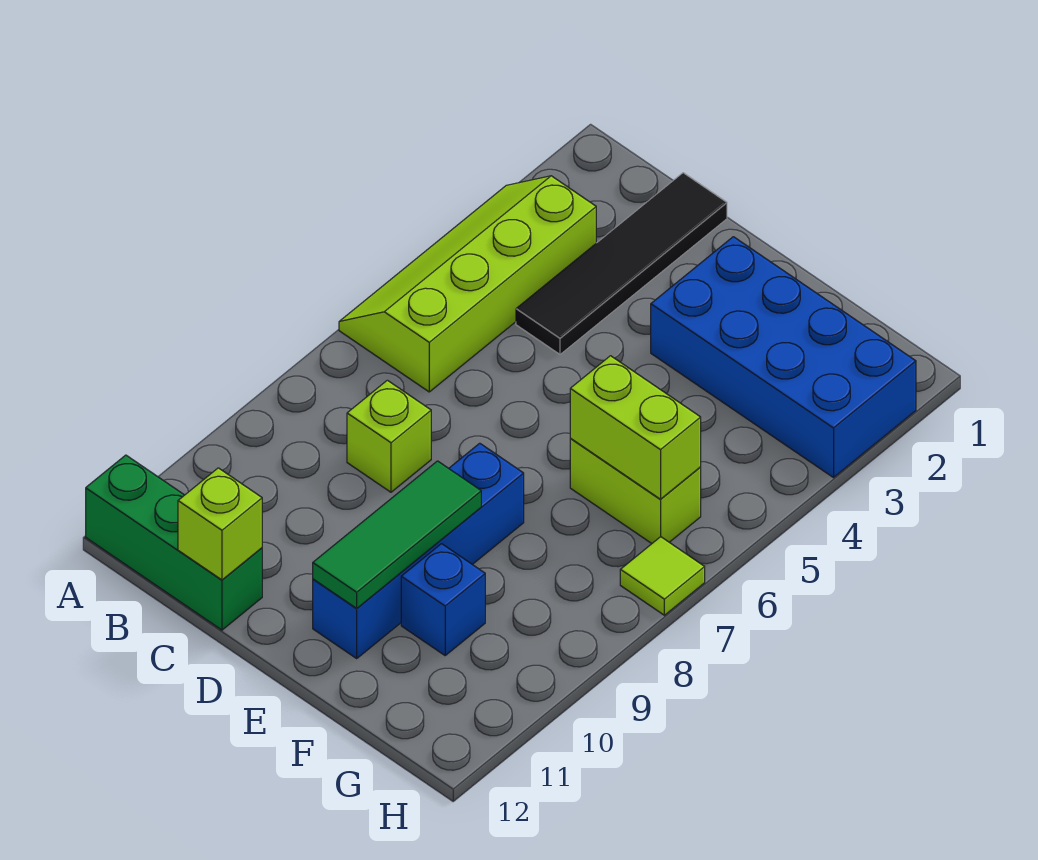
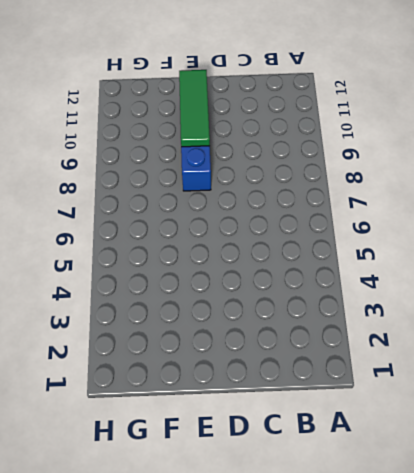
none -> lime slope A3:B6 level 1 top B
none -> green brick A12:C12 level 1
none -> black tile C1:C4 level 1

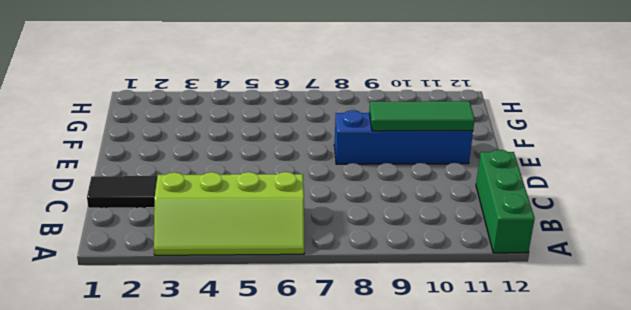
none -> lime brick C8 level 1
none -> blue brick E2:H3 level 1
none -> lime brick F6:G6 level 1

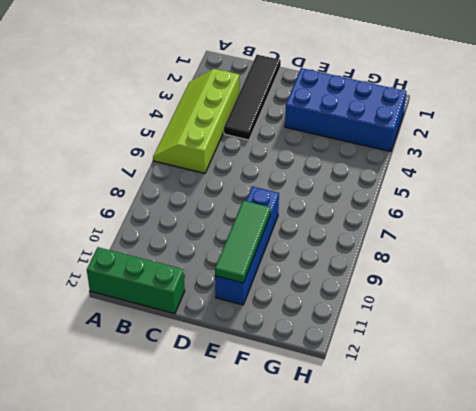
none -> lime brick C8 level 1
none -> lime brick F6:G6 level 1
none -> blue brick F10 level 1

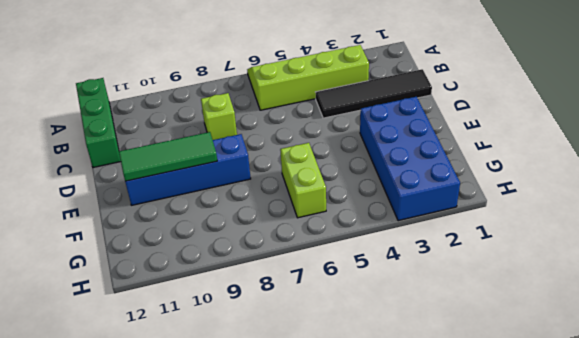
none -> blue brick F10 level 1
none -> lime tile H7 level 1
none -> lime brick C12 level 2

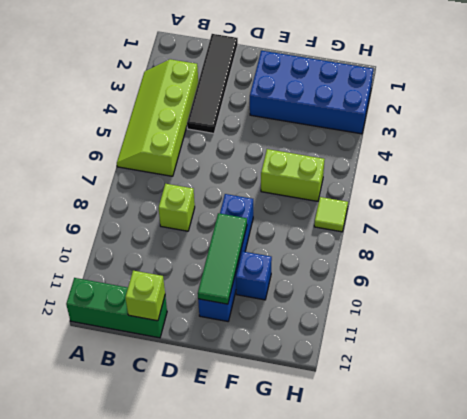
none -> lime brick F6:G6 level 2

